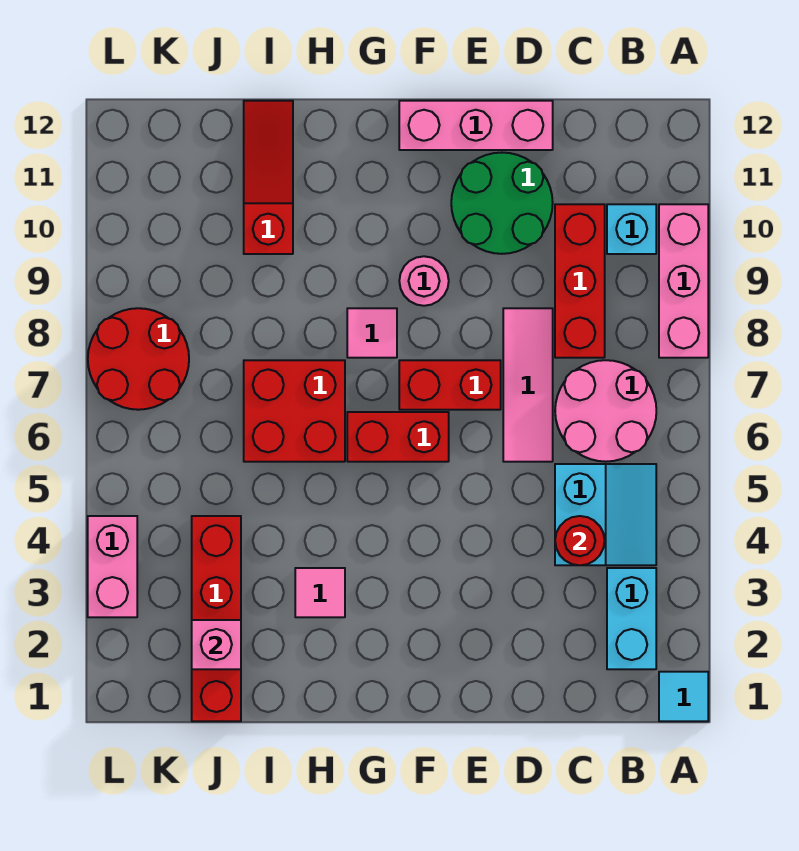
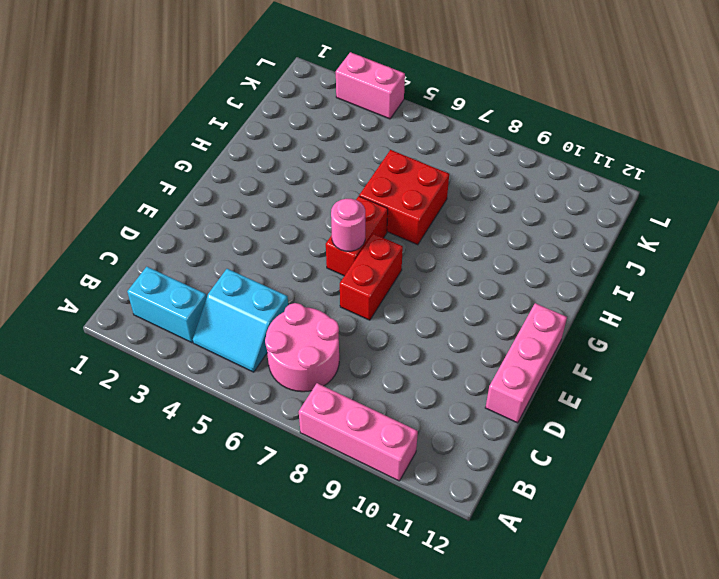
pink round brick F6 level 2 -> pink round brick F9 level 1
none -> cyan tile A1 level 1
none -> cyan brick B10 level 1
none -> red brick C8:C10 level 1

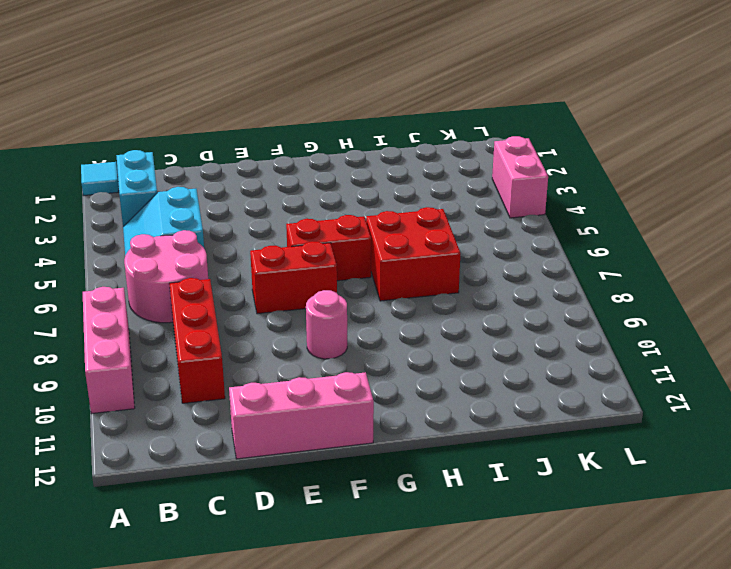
none -> cyan brick B10 level 1
none -> pink tile D6:D8 level 1
none -> green round brick D10:E11 level 1

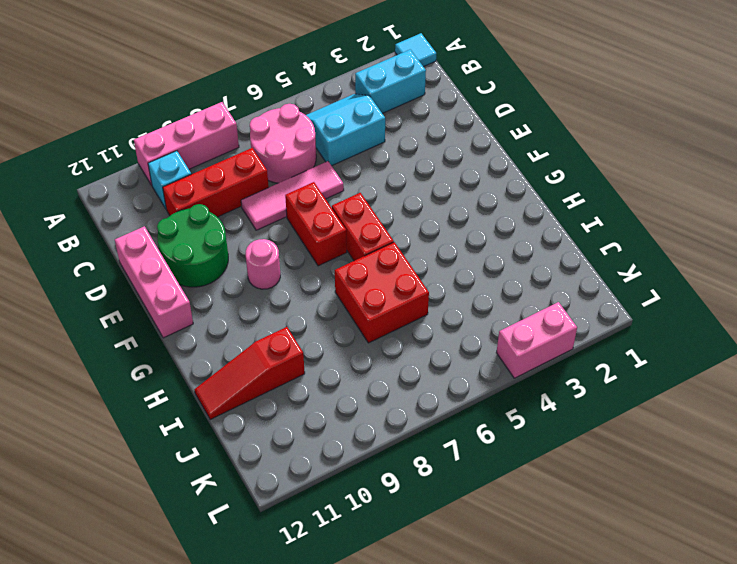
none -> pink tile G8 level 1
none -> pink tile H3 level 1
none -> red brick J1:J4 level 1

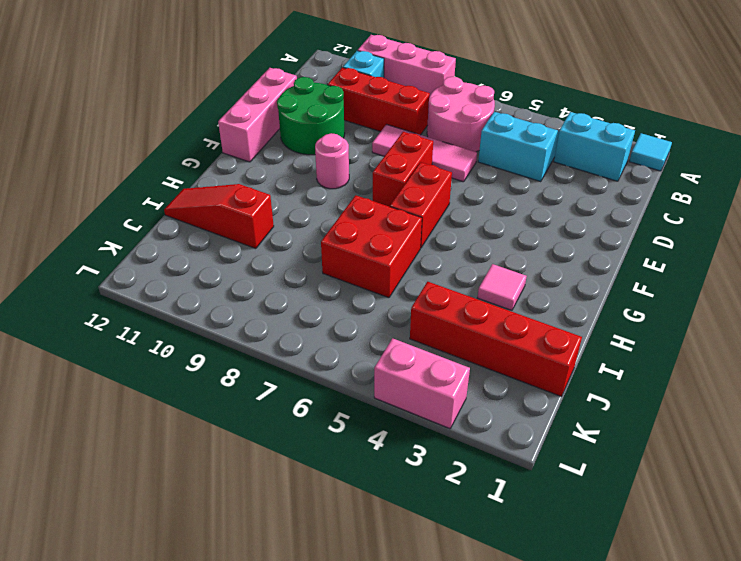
none -> pink tile G8 level 1
none -> red round brick K7:L8 level 1
none -> red round brick C4 level 2

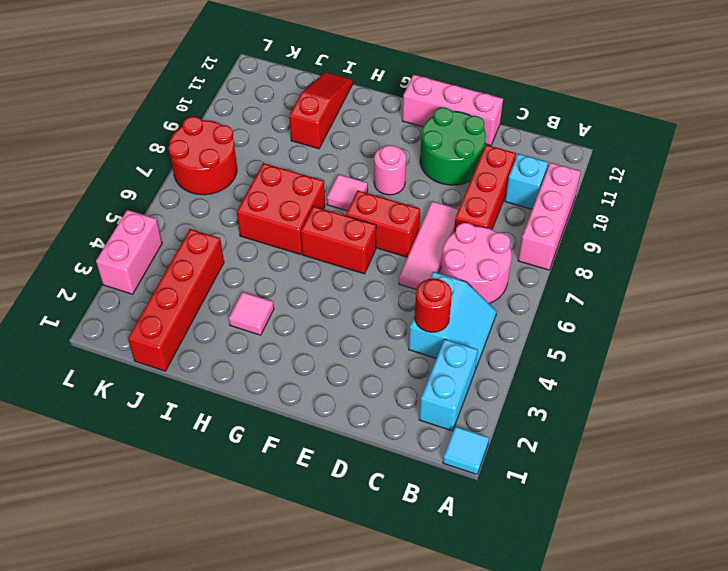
none -> pink brick J2 level 2

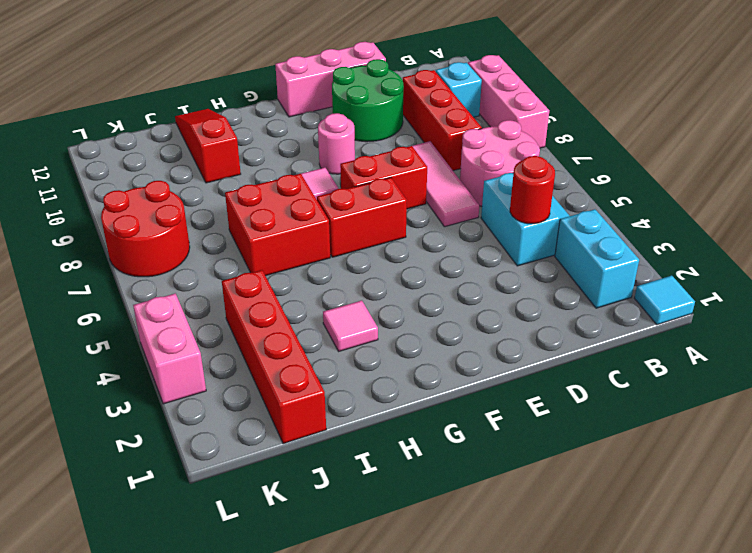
none -> pink brick J2 level 2

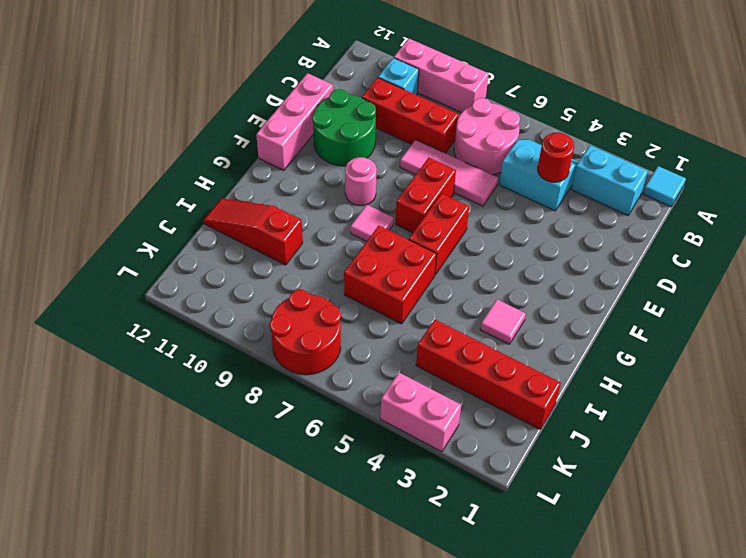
none -> pink brick J2 level 2

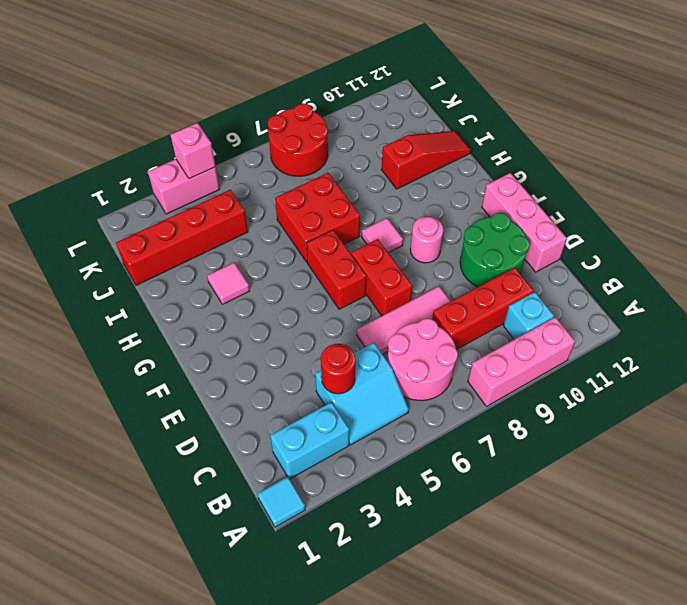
pink brick L4 level 2 -> pink brick J2 level 2

